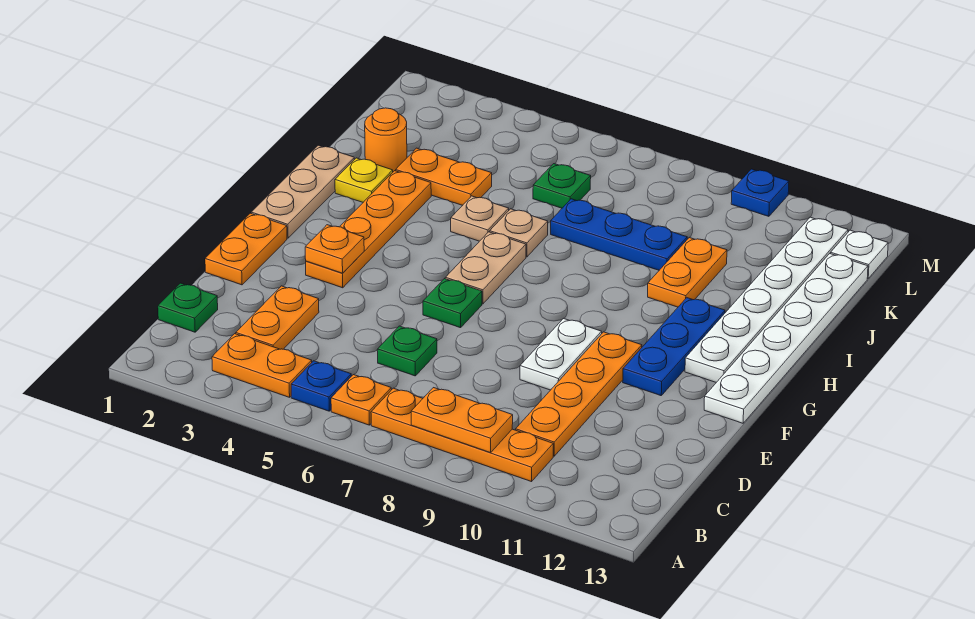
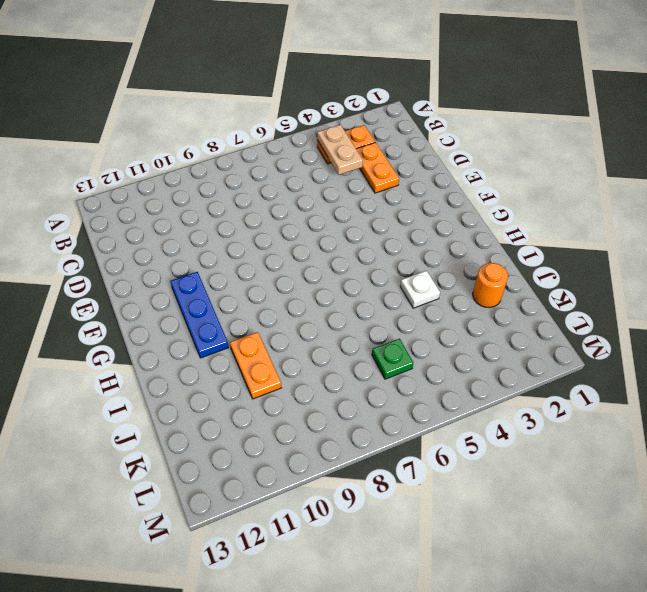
tan plate B4:C4 level 2 -> tan plate G6:H6 level 1
white plate I4 level 1 -> white plate L13 level 1
none -> blue plate B5 level 1
none -> orange plate B6 level 1
none -> orange plate B7:B10 level 1

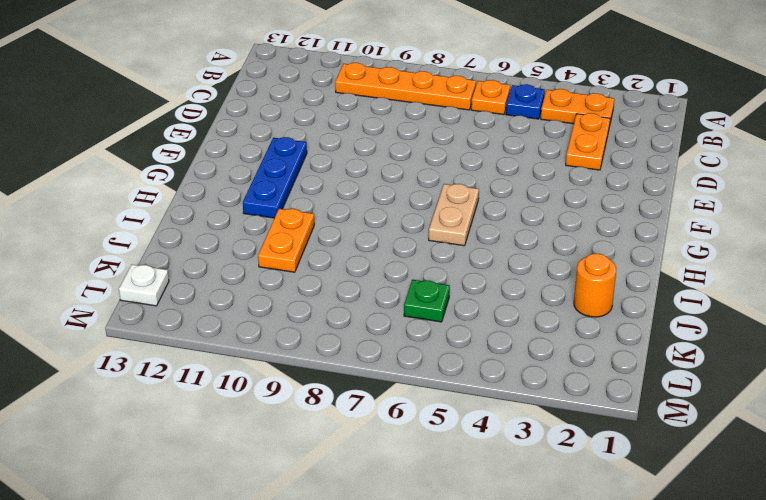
none -> green plate C1 level 1
none -> orange plate C10:F10 level 1
none -> green plate D6 level 1

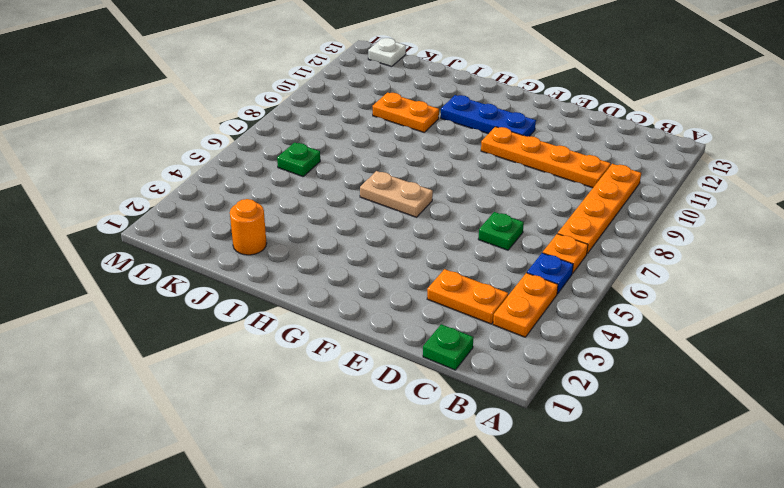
none -> orange plate E1:F1 level 1
none -> white plate E9:F9 level 1
none -> orange plate F3:I3 level 1

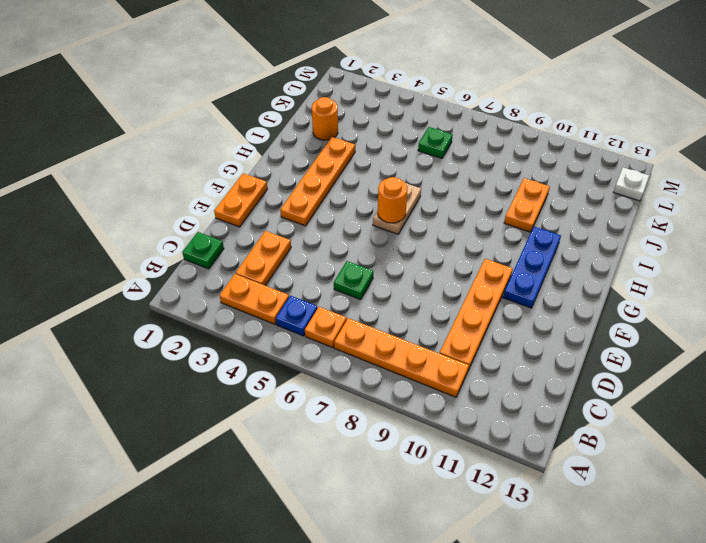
orange round brick G6 level 2 -> none
none -> white plate E9:F9 level 1
none -> green plate F6 level 1
none -> white plate F13:K13 level 1

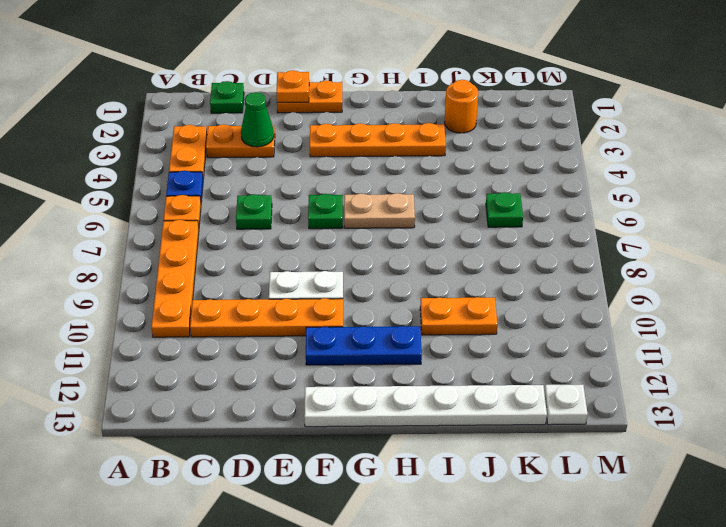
green cone D3 level 2 -> none
orange plate E1 level 2 -> orange plate F3 level 2
none -> tan plate G1:I1 level 1
none -> white plate G12:L12 level 1
none -> yellow plate I2 level 1

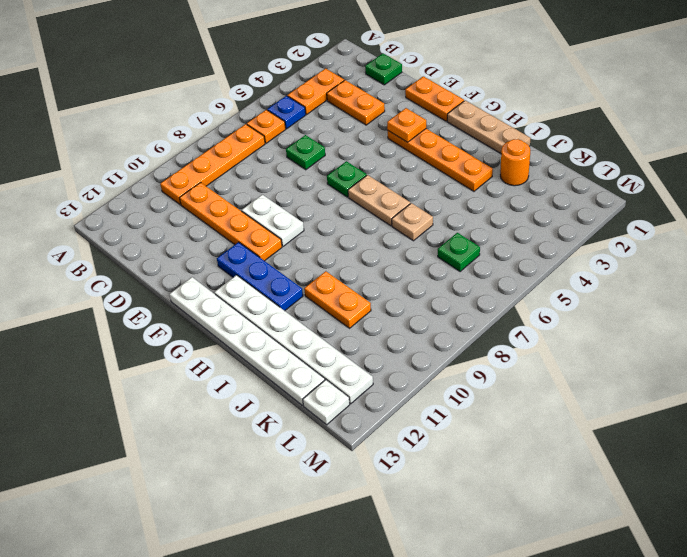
none -> yellow plate I2 level 1
none -> tan plate I5 level 1
none -> orange plate J3:J4 level 1

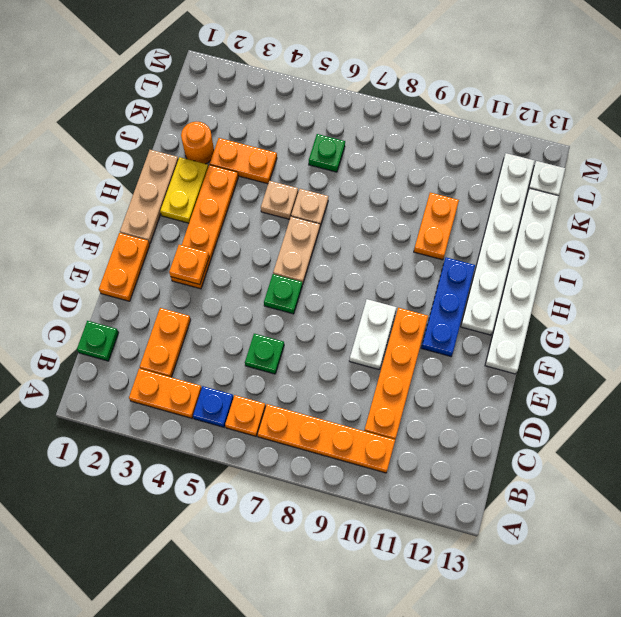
yellow plate H2:I2 level 1 -> yellow plate I2 level 1
none -> blue plate J7:J9 level 1
none -> blue plate M10 level 1
none -> orange plate B8:B9 level 2

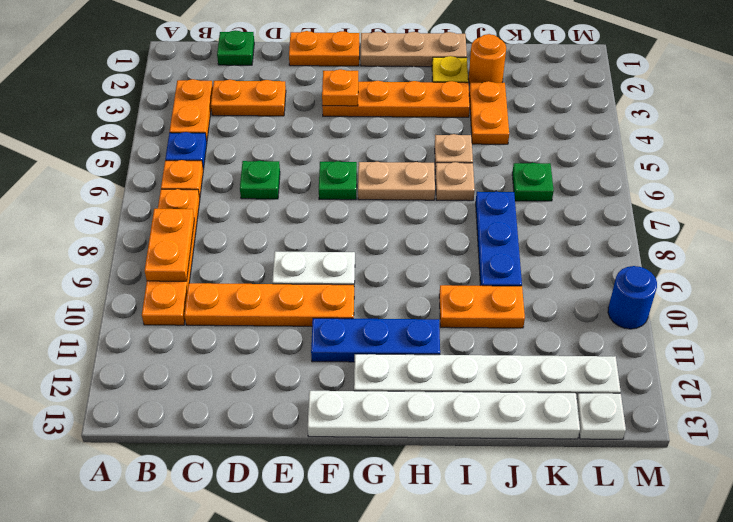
blue round brick M10 level 1 -> blue plate M10 level 1

